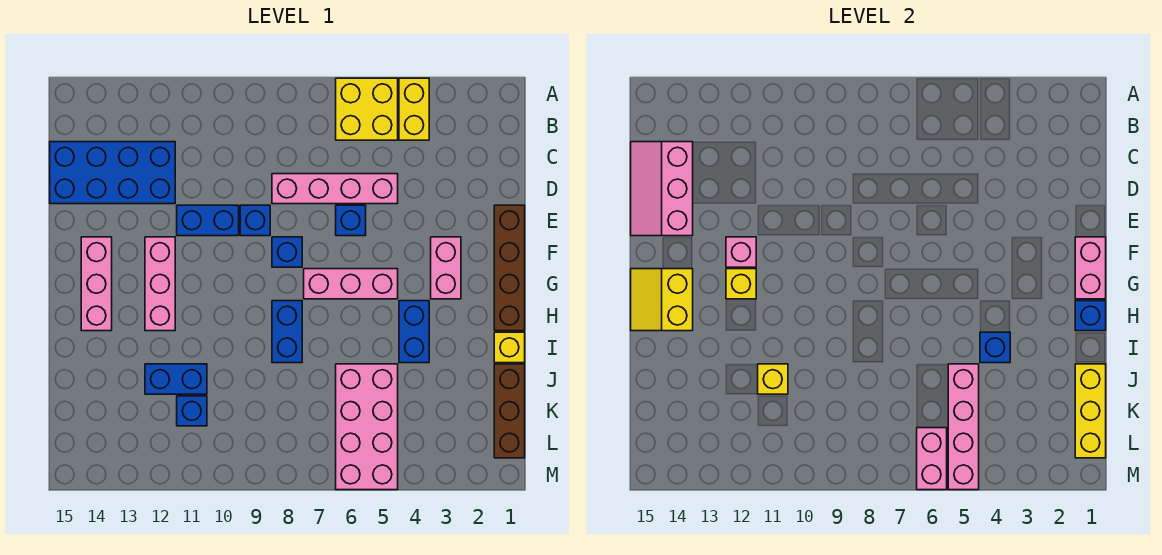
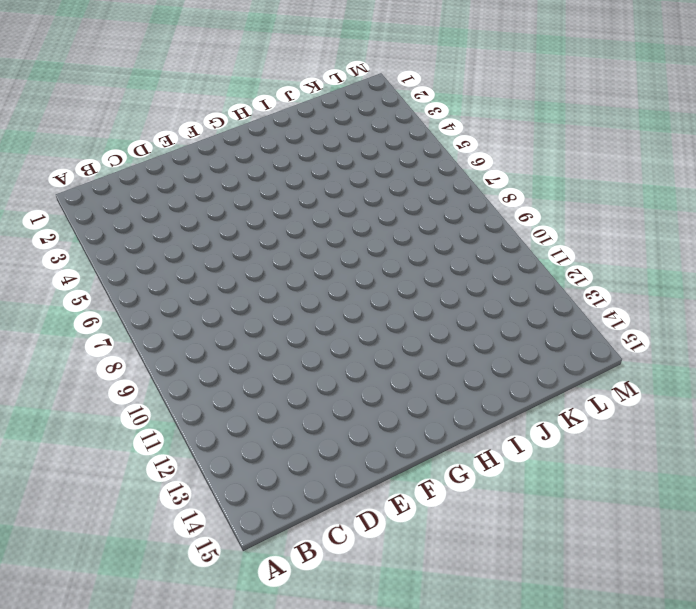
none -> yellow brick A4:B4 level 1
none -> yellow brick A5:B6 level 1
none -> blue brick C12:D15 level 1
none -> pink brick D5:D8 level 1

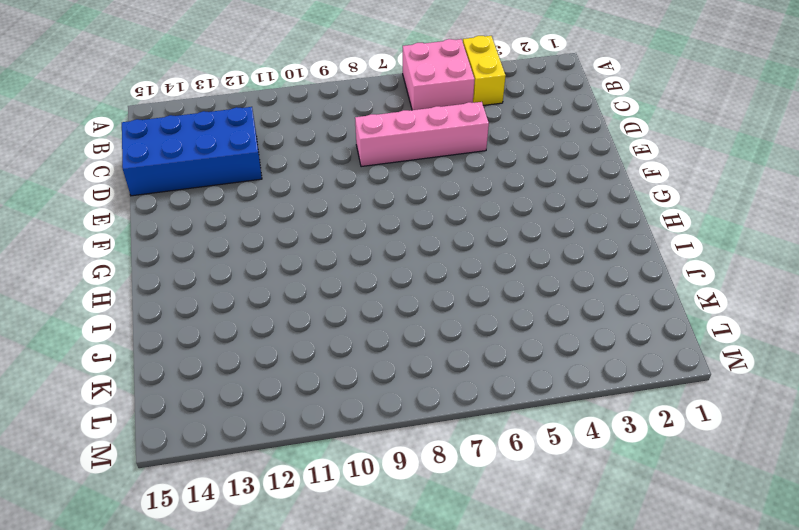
pink brick A5:B6 level 1 -> yellow brick A5:B6 level 1
none -> brown brick E1:H1 level 1
none -> blue brick E6 level 1
none -> blue brick E9 level 1
none -> blue brick E10:E11 level 1

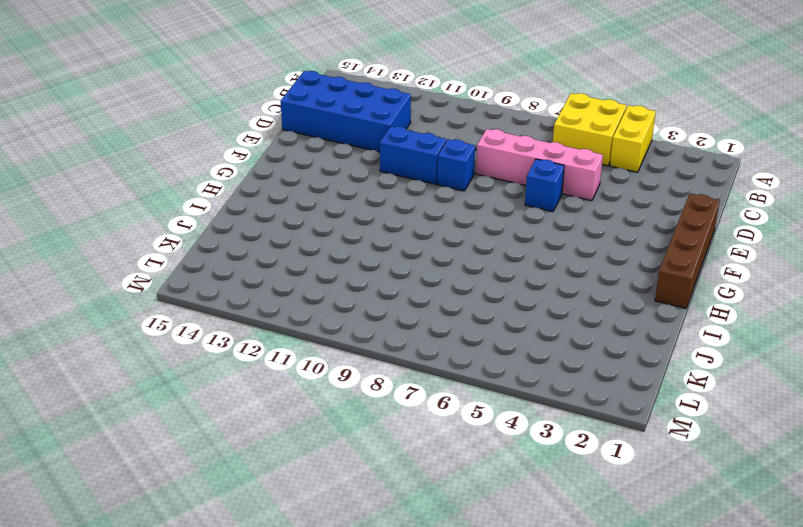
none -> pink brick F3:G3 level 1
none -> blue brick F8 level 1
none -> pink brick F12:H12 level 1
none -> pink brick F14:H14 level 1

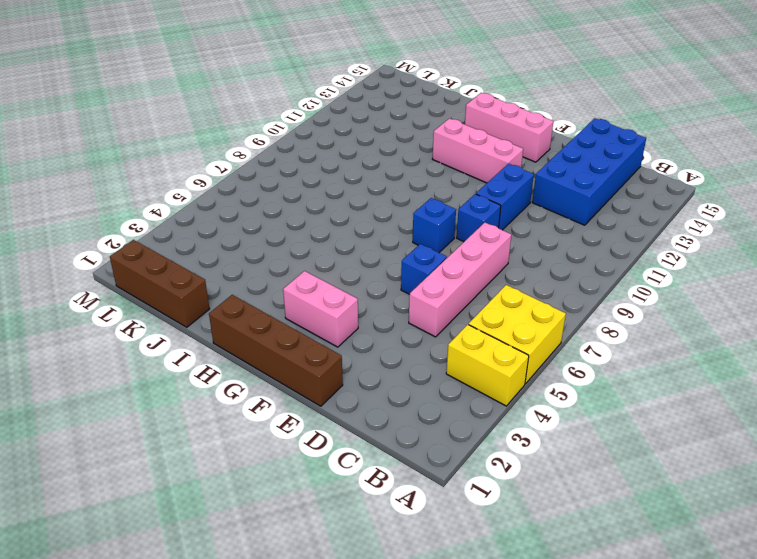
none -> pink brick G5:G7 level 1
none -> blue brick H4:I4 level 1
none -> blue brick H8:I8 level 1
none -> yellow brick I1 level 1

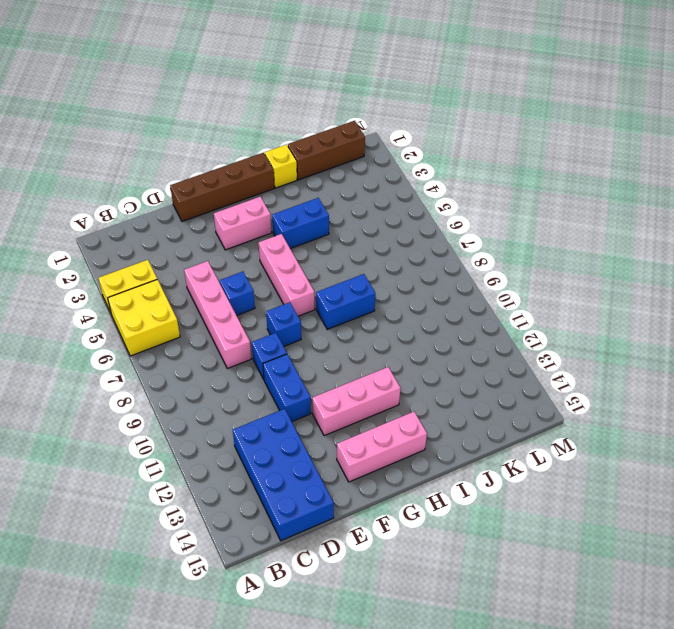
none -> pink brick J5:M6 level 1
none -> blue brick J11:J12 level 1
none -> blue brick K11 level 1
none -> pink slope C14:E15 level 2 top 14

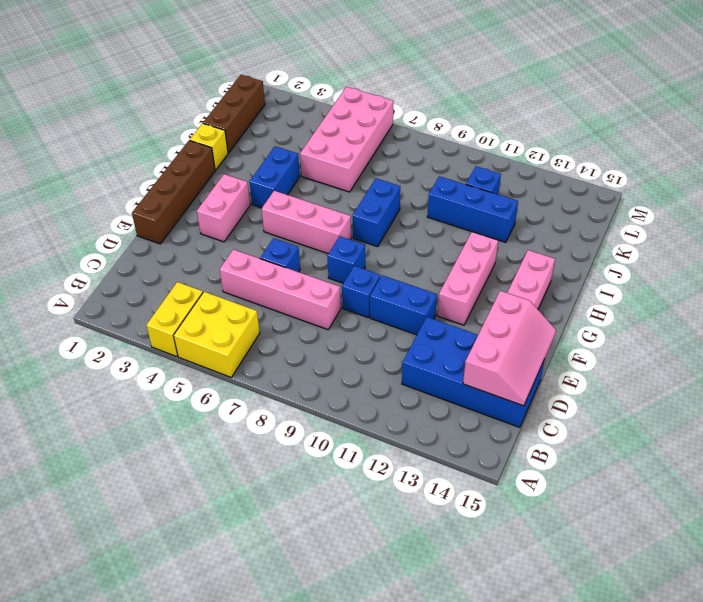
blue brick J10:J12 level 1 -> blue brick J11:J12 level 1
none -> pink brick F1:G1 level 2
none -> pink brick F12 level 2
none -> yellow brick G12 level 2
none -> yellow slope G14:H15 level 2 top 14

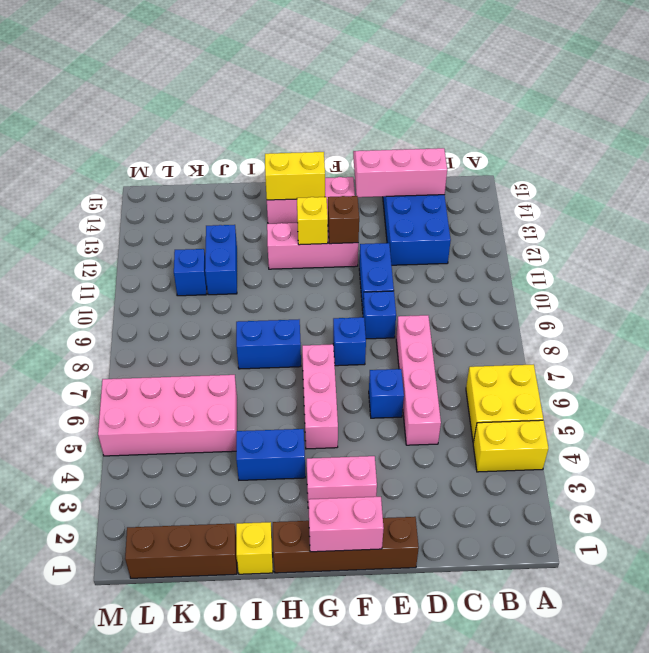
brown brick F12 level 2 -> pink brick F12 level 2
none -> blue brick H1 level 2
none -> blue brick I4 level 2
none -> yellow brick J1:L1 level 2
none -> pink brick J5:M5 level 2

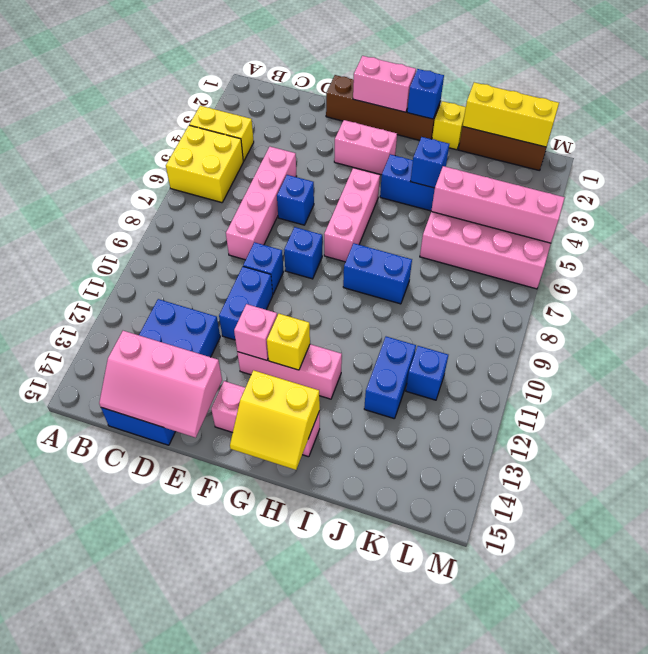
none -> yellow brick J11 level 2
none -> pink brick L6:M6 level 2

